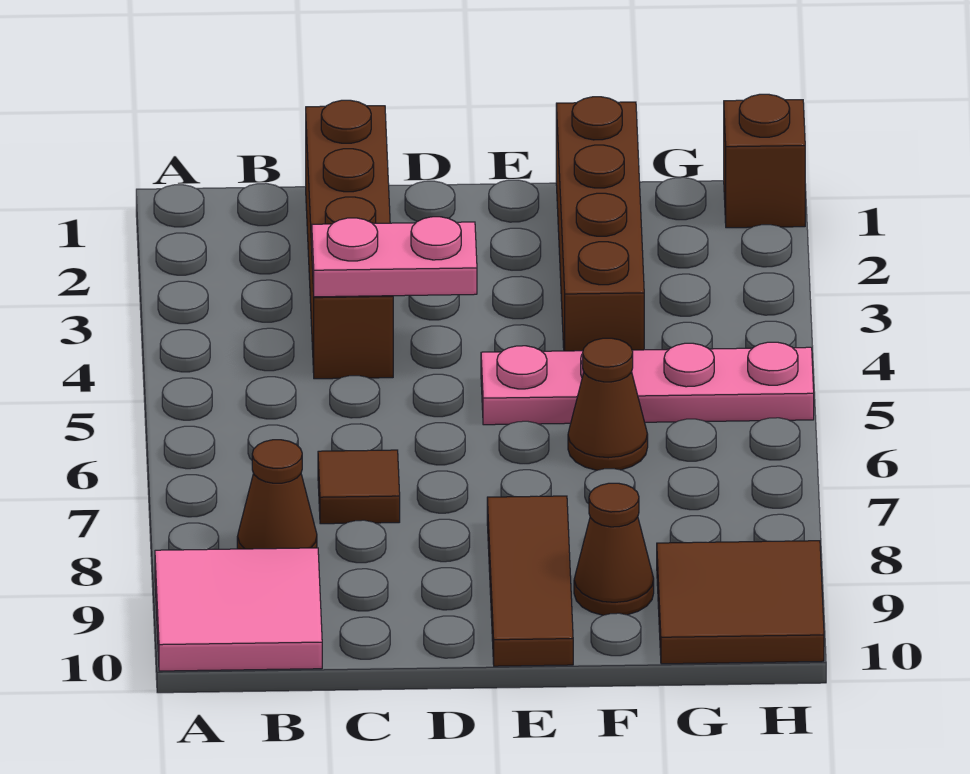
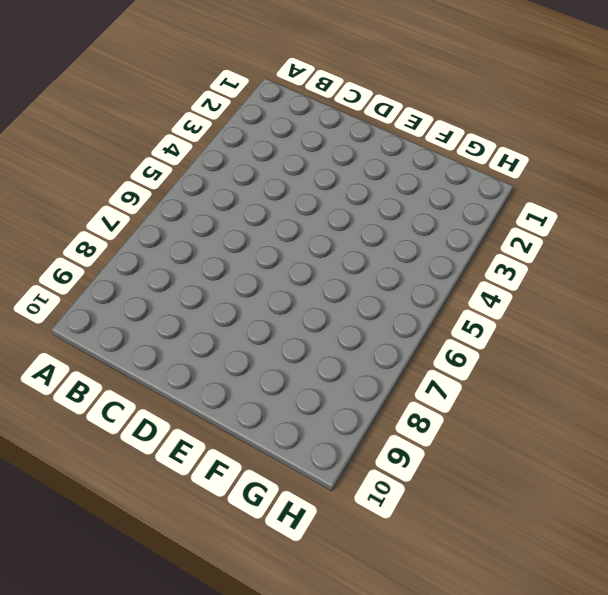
none -> pink tile A9:B10 level 1
none -> brown cone B8 level 1
none -> brown brick C1:C4 level 1

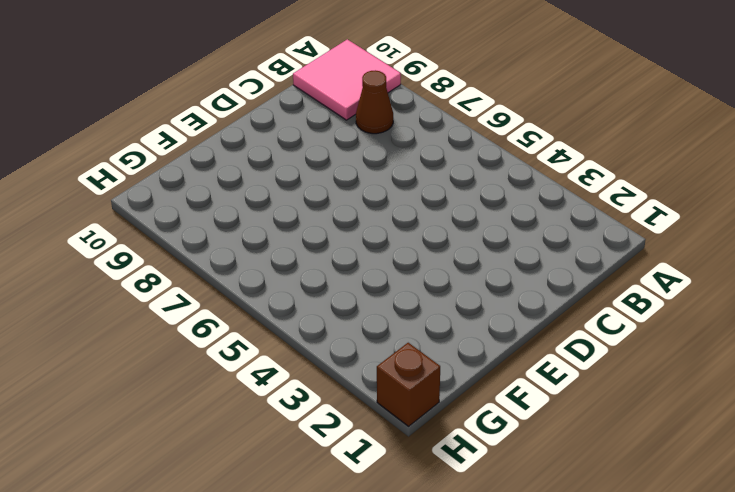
none -> brown brick C1:C4 level 1
none -> brown tile C7 level 1
none -> pink plate E5:H5 level 1

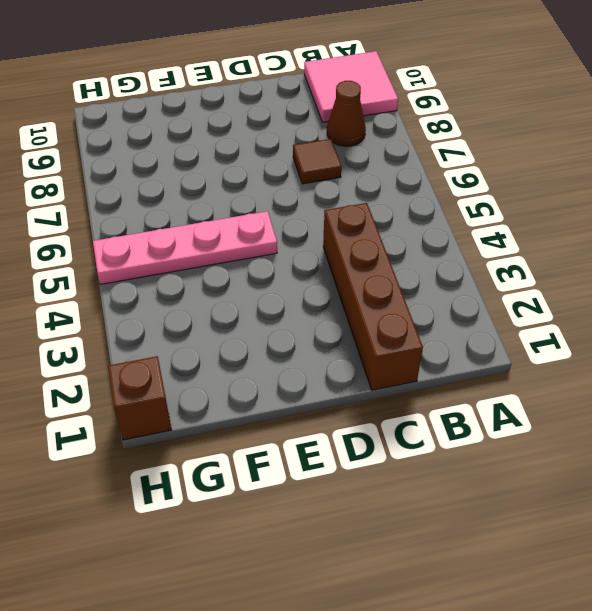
none -> brown tile E8:E10 level 1
none -> brown brick F1:F4 level 1
none -> brown cone F6 level 1

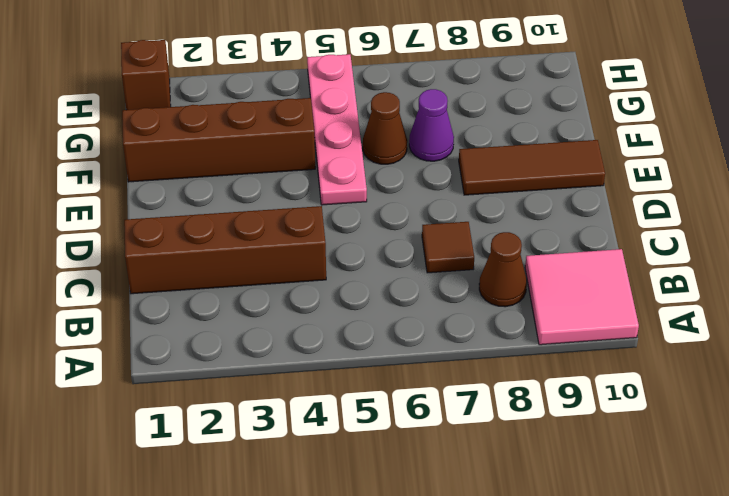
purple cone F7 level 1 -> none
none -> brown cone F9 level 1
none -> brown tile G9:H10 level 1
none -> pink plate C4:D4 level 2

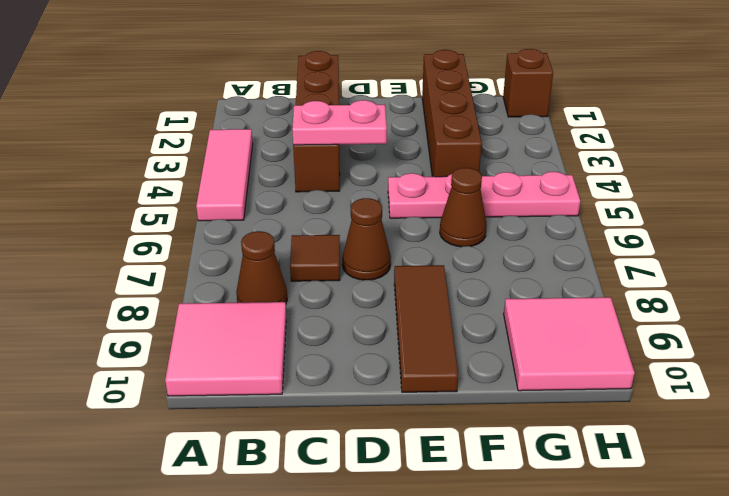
pink tile A3:A5 level 1 -> none
brown cone D7 level 1 -> brown cone F9 level 1
pink tile G9:H10 level 1 -> brown tile G9:H10 level 1

